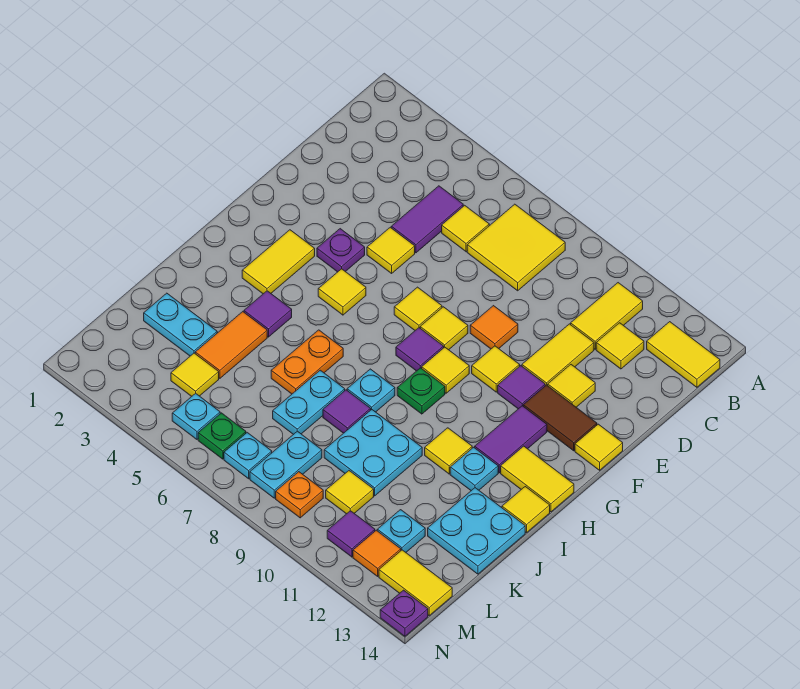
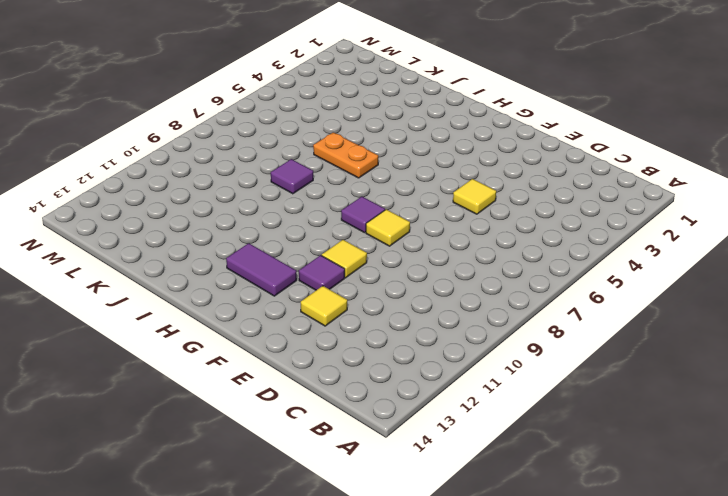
none -> yellow tile B7:C8 level 1
none -> yellow tile B11:C11 level 1
none -> yellow tile B13:B14 level 1
none -> purple tile C5:D5 level 1

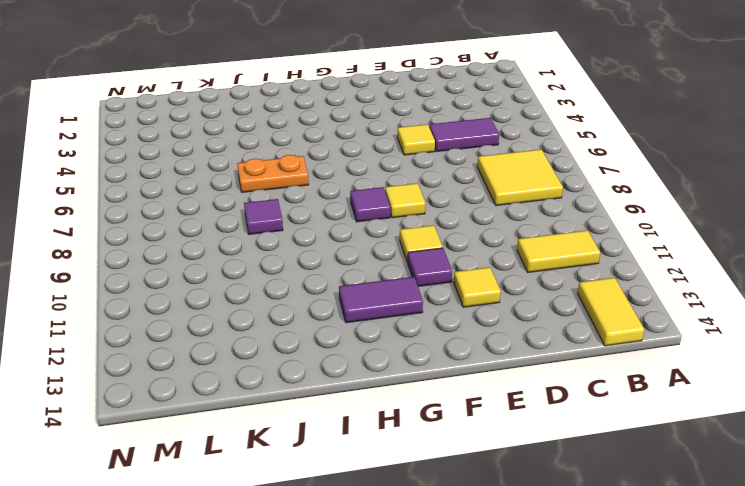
none -> yellow tile C6 level 1
none -> yellow tile C12 level 1
none -> yellow tile D11:E11 level 1
none -> orange tile E9 level 1

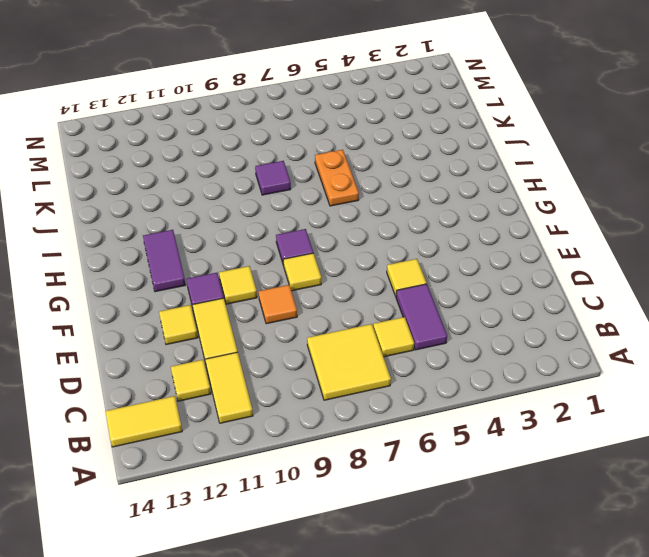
none -> purple plate F4 level 1
none -> yellow tile F7 level 1
none -> brown tile F12:F13 level 1
none -> yellow tile F14 level 1

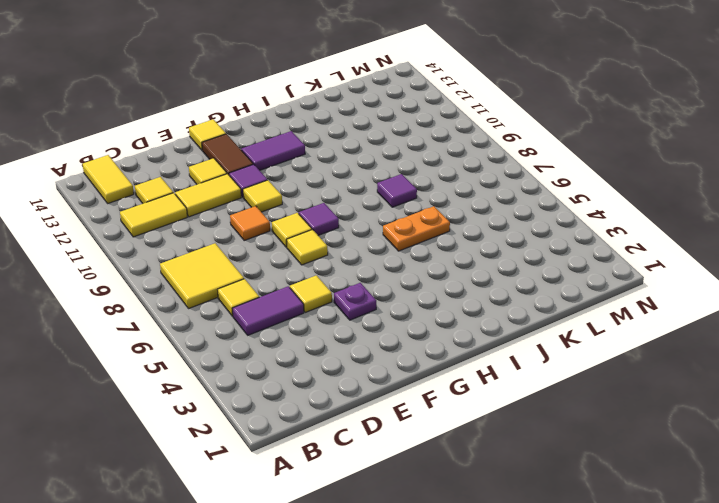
none -> yellow tile G3:H3 level 1
none -> yellow tile G5 level 1
none -> yellow tile G9 level 1
none -> green plate H9 level 1

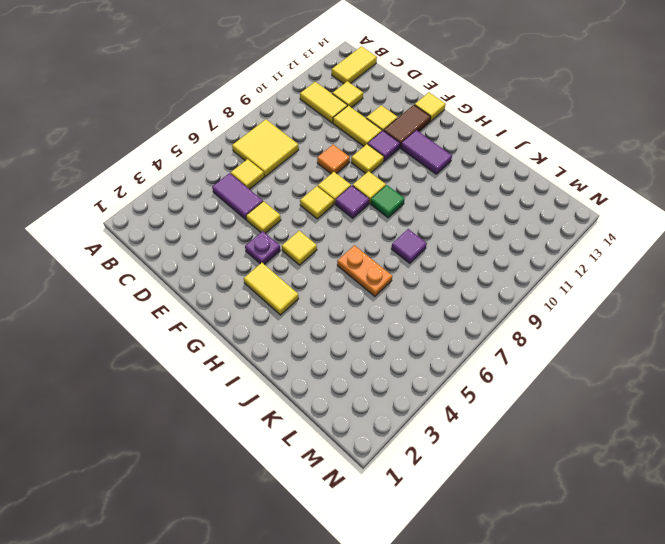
green tile H9 level 1 -> green plate H9 level 1
none -> yellow tile H13:H14 level 1
none -> purple tile I4 level 1
none -> cyan plate I8 level 1
none -> yellow tile I11 level 1

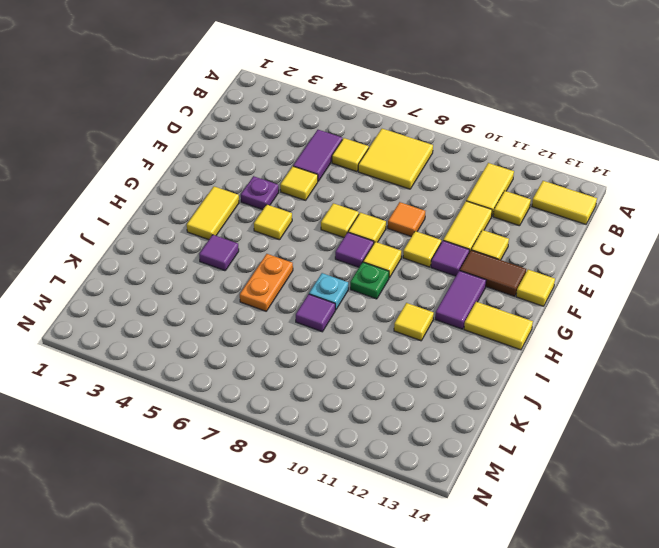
none -> cyan plate I12 level 1
none -> yellow tile I14 level 1
none -> orange tile J4:K4 level 1
none -> cyan plate J7:K7 level 1

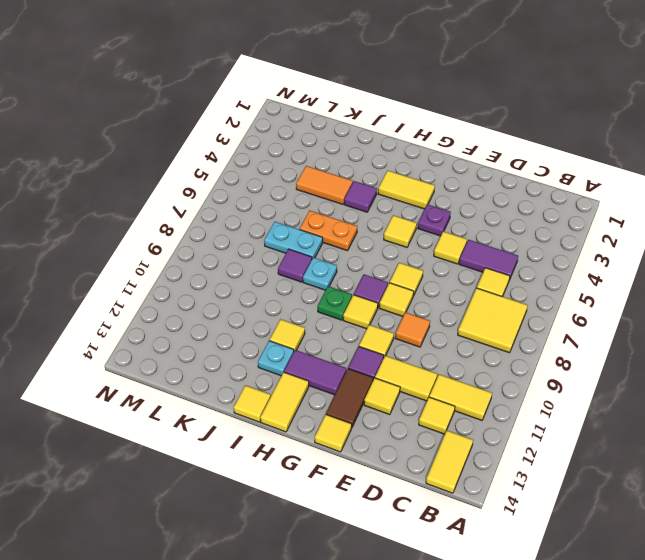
none -> cyan plate J9:K10 level 1
none -> cyan plate J13:K14 level 1
none -> cyan plate K2:K3 level 1
none -> yellow tile L4 level 1

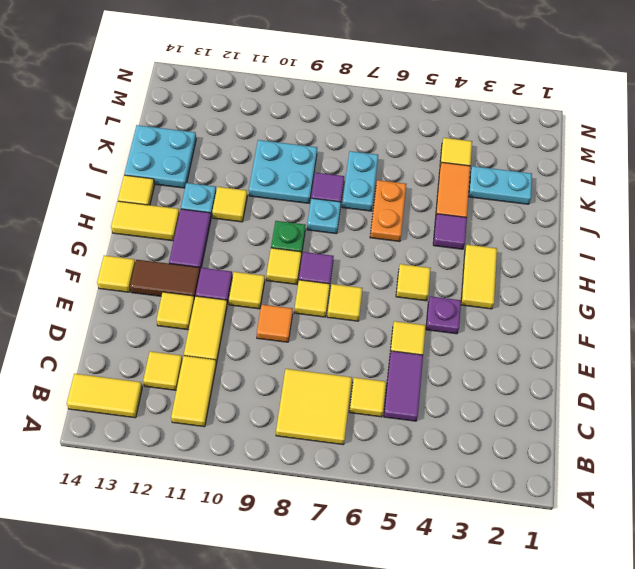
none -> cyan plate L8:M8 level 1
none -> yellow tile L10 level 1
none -> cyan plate L12 level 1
none -> cyan plate M5 level 1

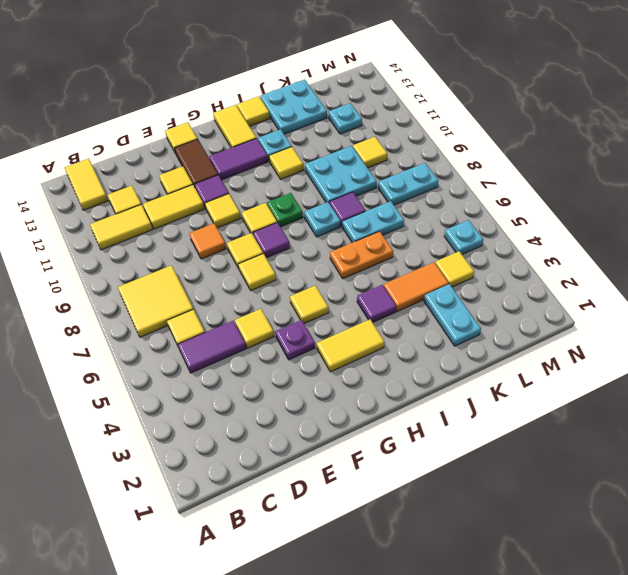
none -> green plate M6 level 1
none -> cyan plate M7 level 1
none -> orange plate M9 level 1
none -> purple tile M11 level 1

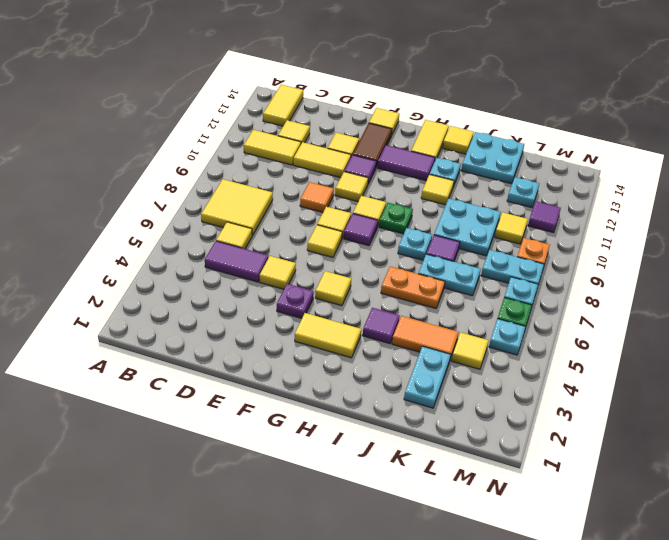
none -> orange tile M12 level 1
none -> yellow tile M13:M14 level 1
none -> purple plate N14 level 1

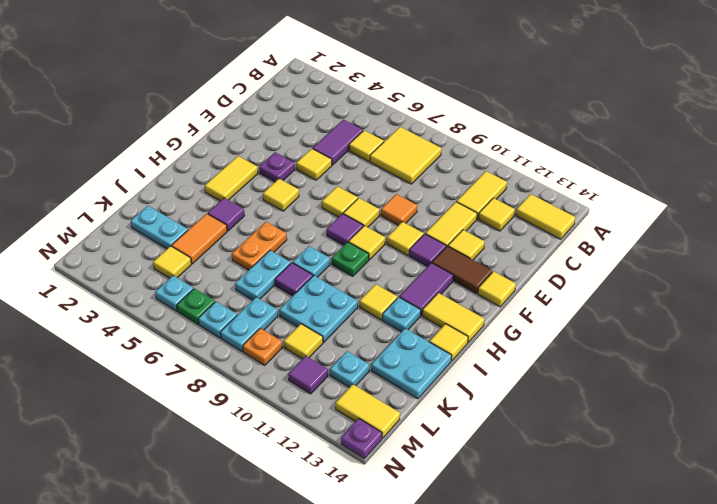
none -> orange tile M12 level 1

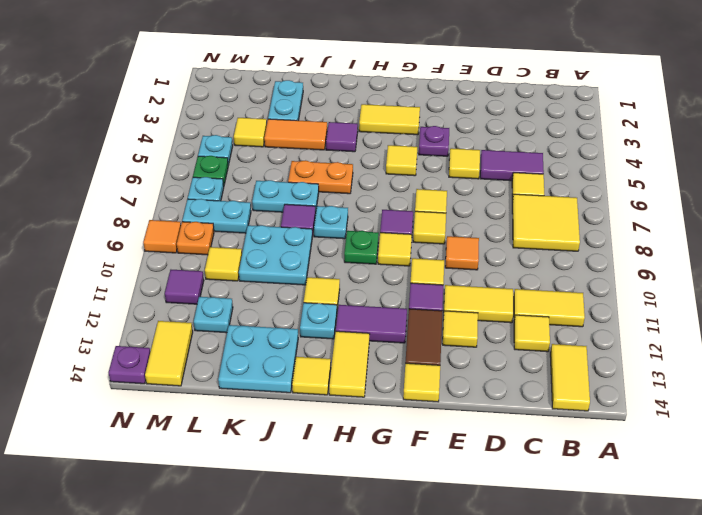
orange tile N9 level 1 -> orange tile M12 level 1

